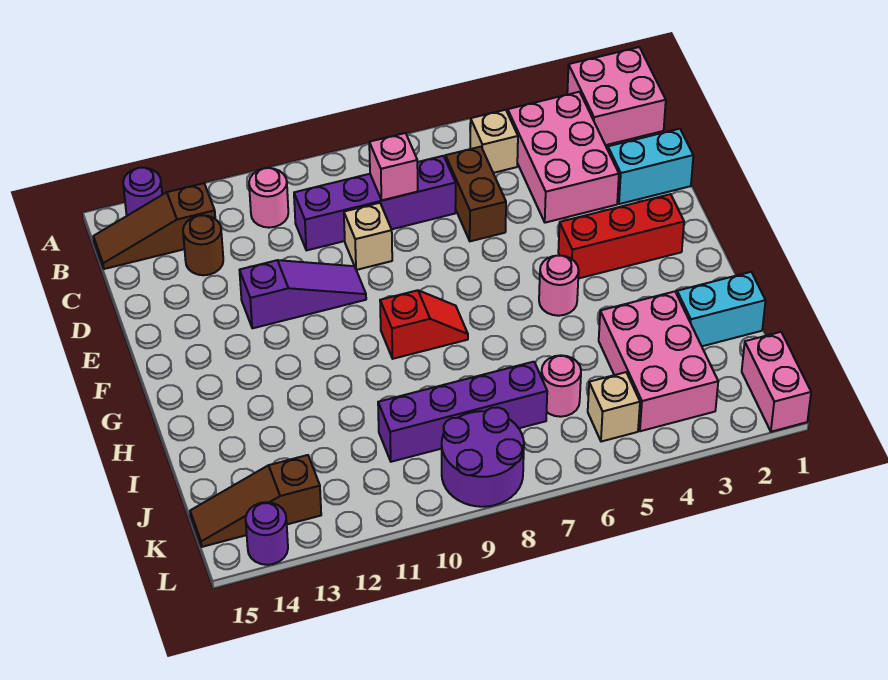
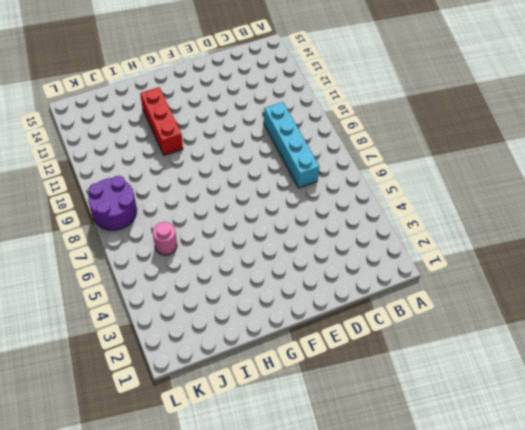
cyan brick C7:C10 level 1 -> purple brick C7:C10 level 1
red brick H11:H13 level 1 -> red brick F2:F4 level 1
none -> pink brick A1:B2 level 1
none -> purple round brick A14 level 1
none -> pink brick B3:D4 level 1

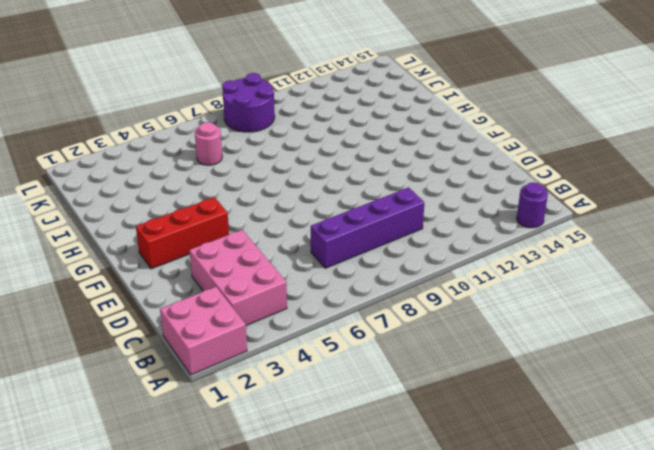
none -> tan brick B5 level 1
none -> pink round brick B11 level 1
none -> brown slope B13:B15 level 1 top 13

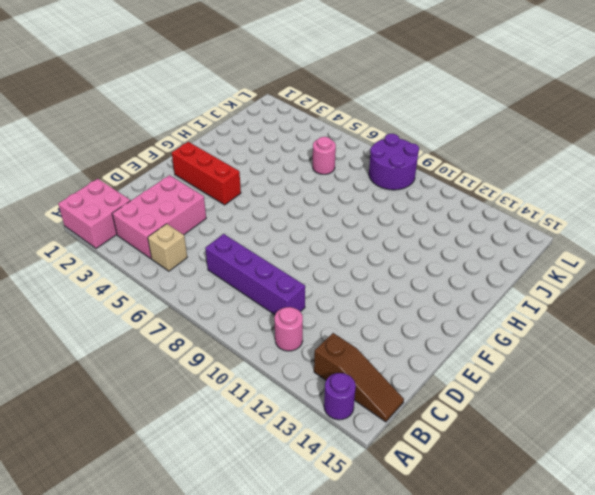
none -> brown brick C6:D6 level 1
none -> brown round brick C13 level 1
none -> cyan brick D1:D2 level 1

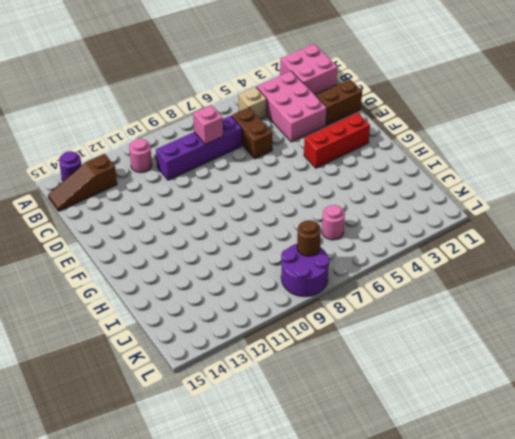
brown brick D1:D2 level 1 -> cyan brick D1:D2 level 1
brown round brick K8 level 2 -> brown round brick C13 level 1
none -> tan brick D9 level 1
none -> purple slope E10:E12 level 1 top 12
none -> pink round brick G5 level 1

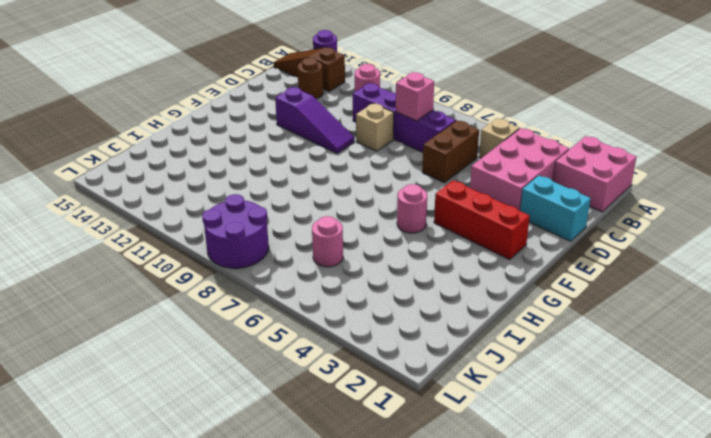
none -> red slope G8:G9 level 1 top 9
none -> cyan brick I1:I2 level 1
none -> pink brick I3:K4 level 1

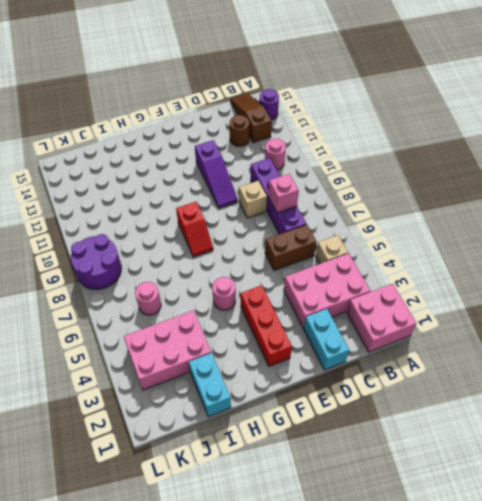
none -> purple brick J7:J10 level 1
none -> pink brick K1:L1 level 1
none -> tan brick K5 level 1

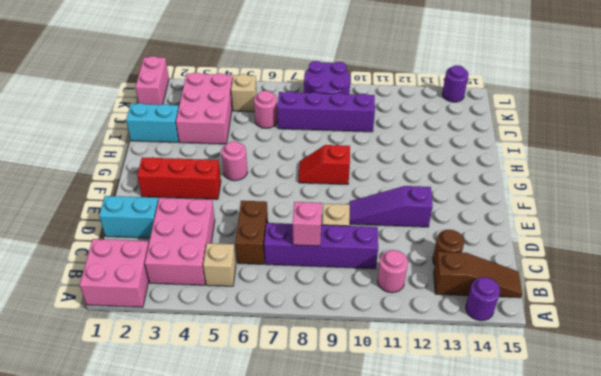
none -> brown slope K13:K15 level 1 top 13

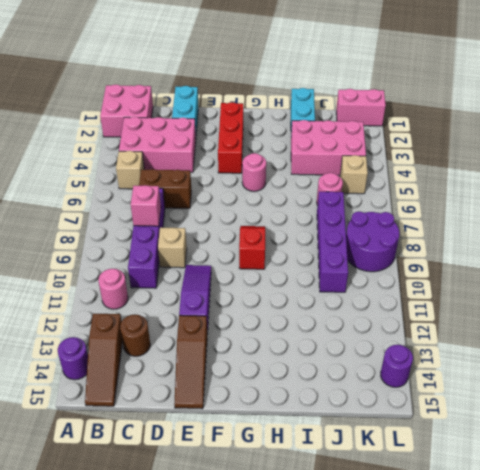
brown slope E13:E15 level 1 top 13 -> brown slope K13:K15 level 1 top 13

